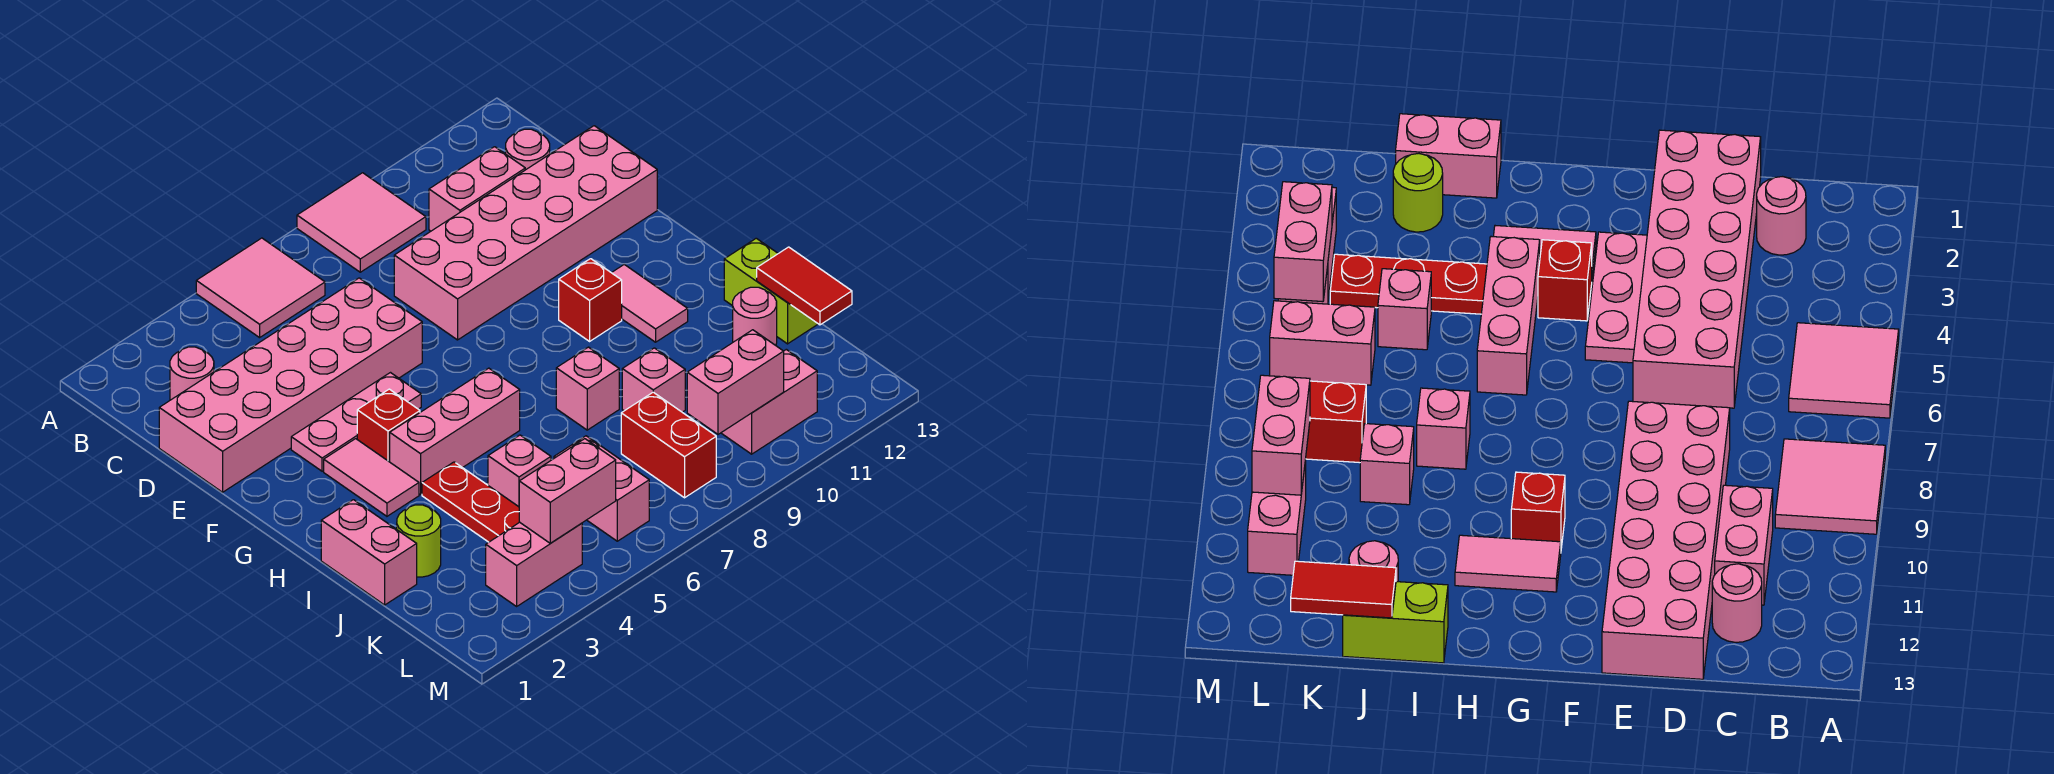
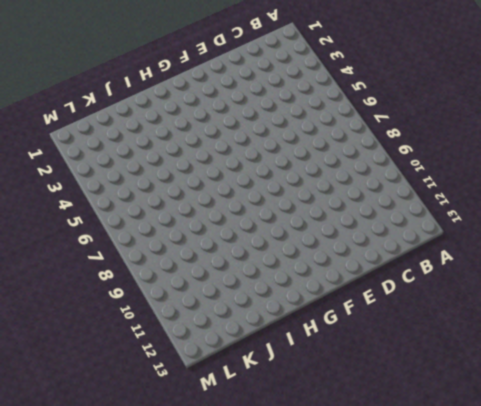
none -> pink tile A5:B6 level 1
none -> pink tile A8:B9 level 1
none -> pink round brick C2 level 1

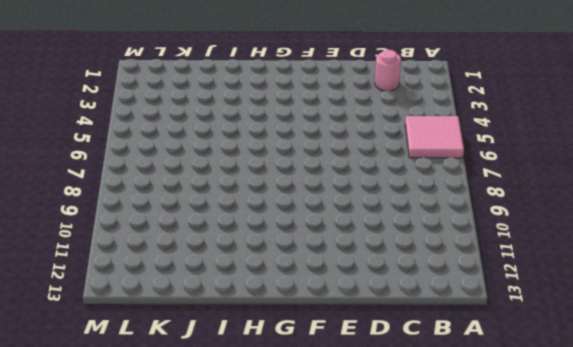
none -> pink tile A8:B9 level 1
none -> pink brick C10:C11 level 1
none -> pink round brick C12 level 1

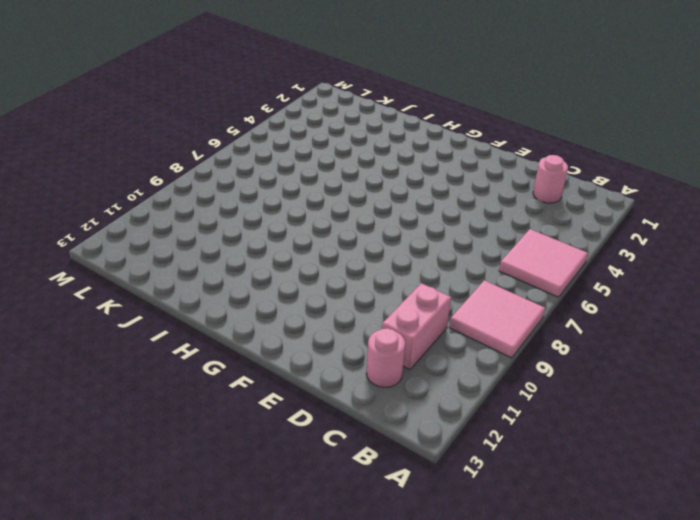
none -> pink brick D1:E6 level 1
none -> pink brick D8:E13 level 1
none -> pink plate F3:F5 level 1

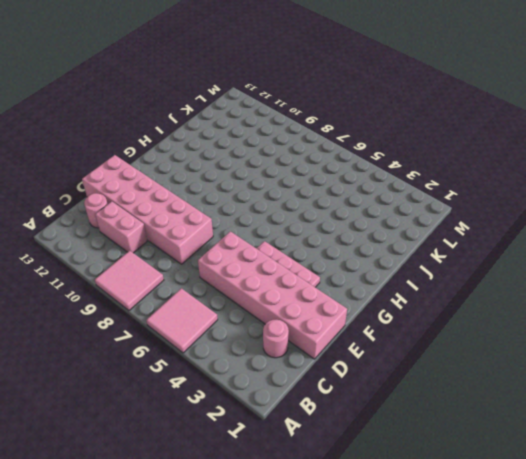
none -> pink tile G3:H3 level 1
none -> red brick G4 level 1
none -> red brick G10 level 1

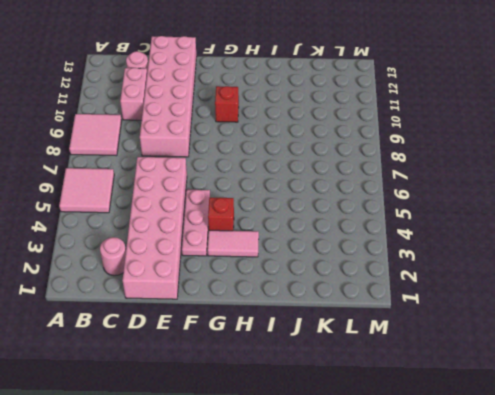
none -> pink tile G11:H11 level 1
none -> pink brick H4:H6 level 1
none -> pink brick I1:J1 level 1

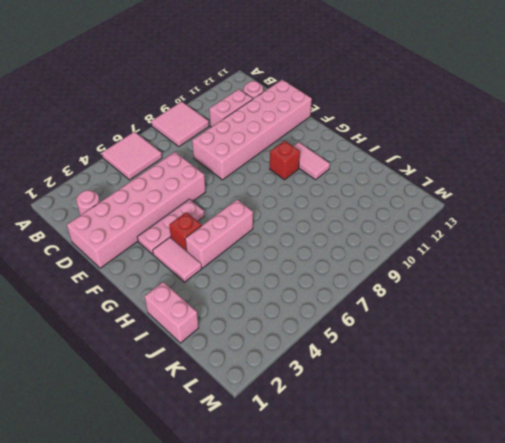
none -> red plate I4:K4 level 1
none -> pink brick I8 level 1
none -> lime brick I13:J13 level 1

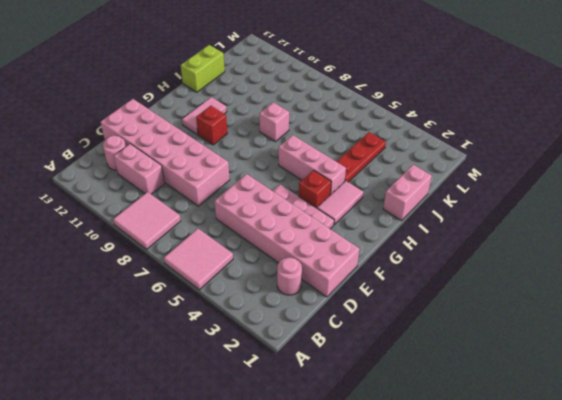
none -> lime round brick J2 level 1
none -> pink brick J5 level 1
none -> pink brick J9 level 1

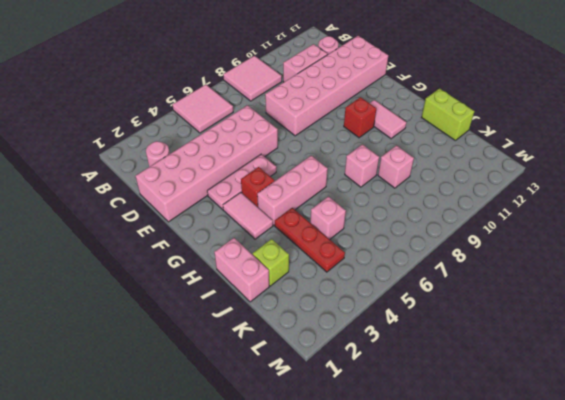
lime brick J2 level 1 -> lime round brick J2 level 1
none -> pink round brick J12 level 1
none -> pink brick K6:L6 level 1
none -> red brick K8:L8 level 1

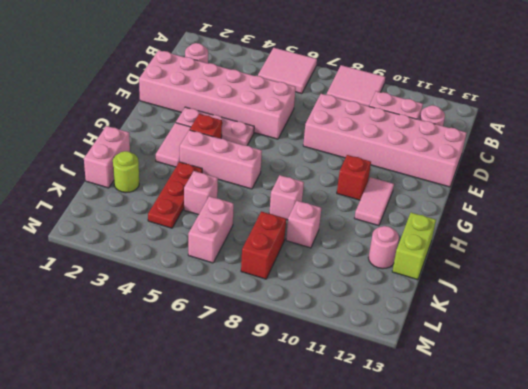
none -> pink brick L3:L4 level 1
none -> pink brick L10:L11 level 1
none -> red tile J13:K13 level 2

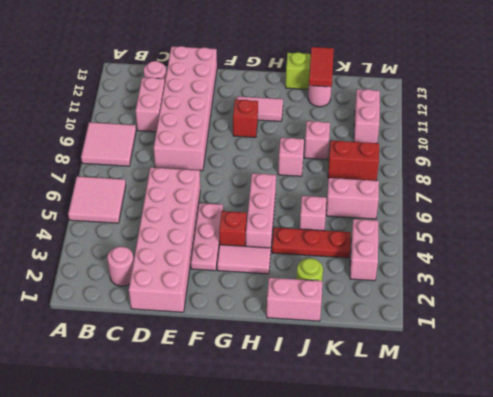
red tile J12:J13 level 2 -> red tile J13:K13 level 2
none -> pink brick L4:L5 level 2
none -> pink brick L9:L10 level 2

